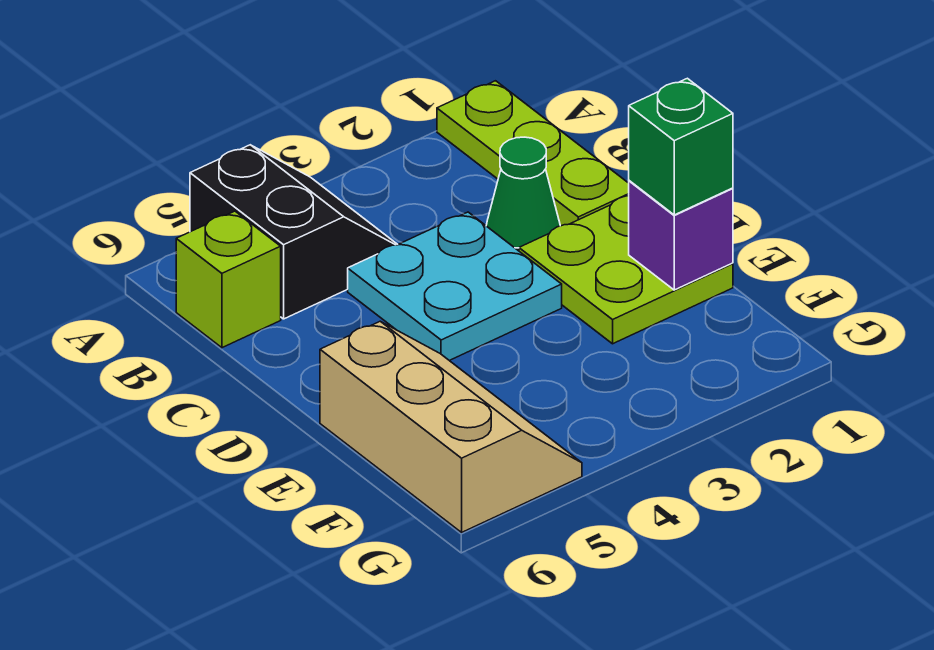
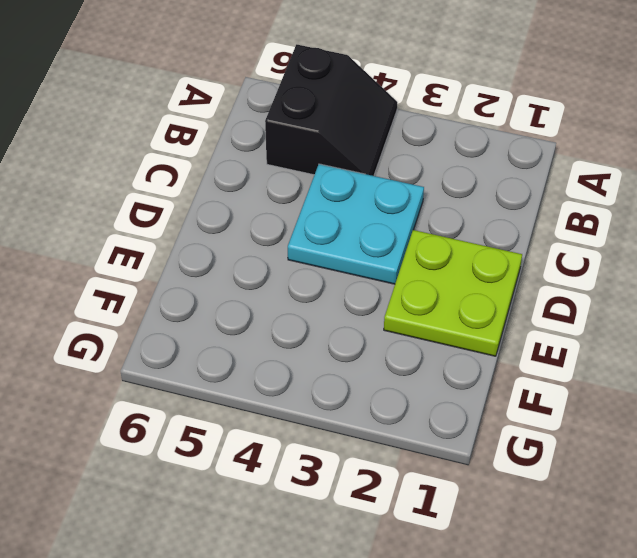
none -> lime plate A1:C1 level 1
none -> lime brick B6 level 1

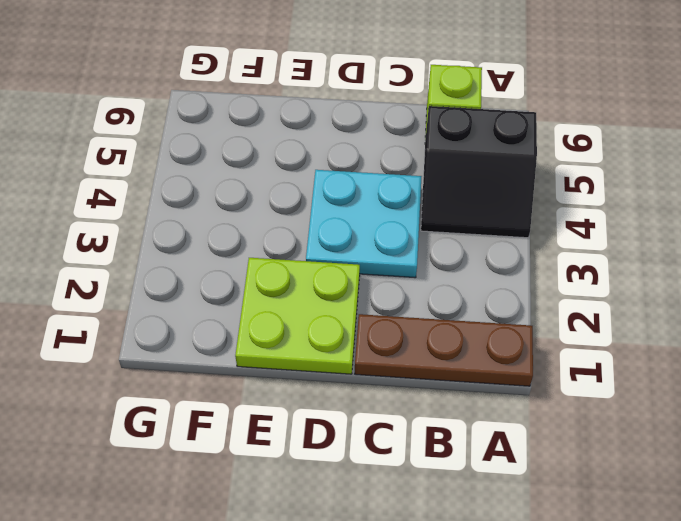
brown plate A1:C1 level 1 -> lime plate A1:C1 level 1
none -> green cone C2 level 1
none -> tan slope E5:G6 level 1 top 6

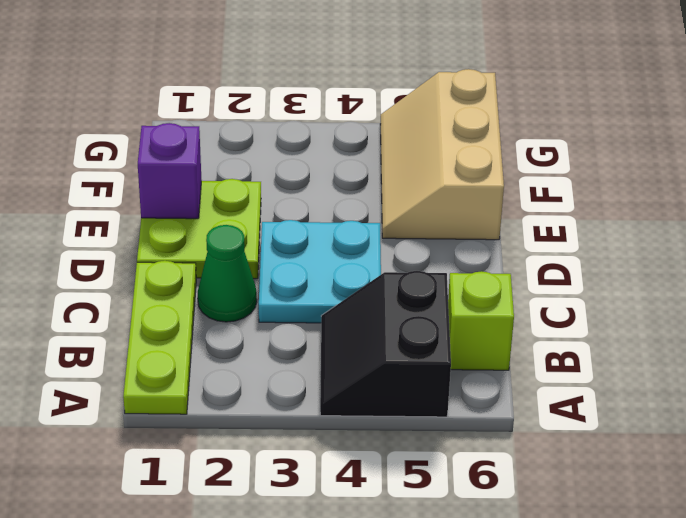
none -> green brick E1 level 3

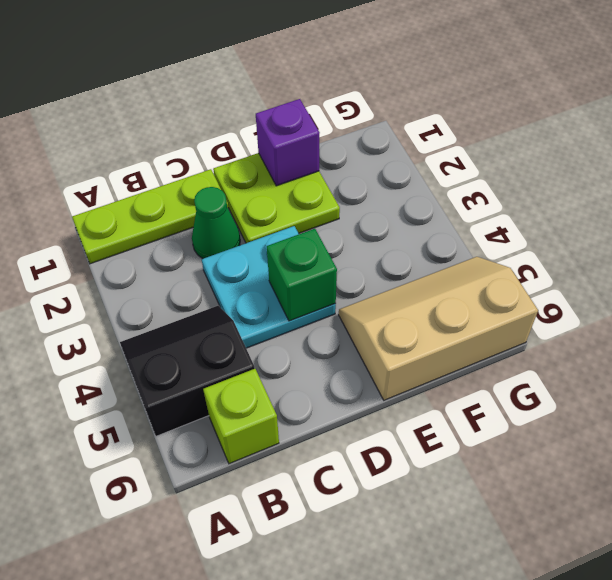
green brick D4 level 2 -> green brick E1 level 3

